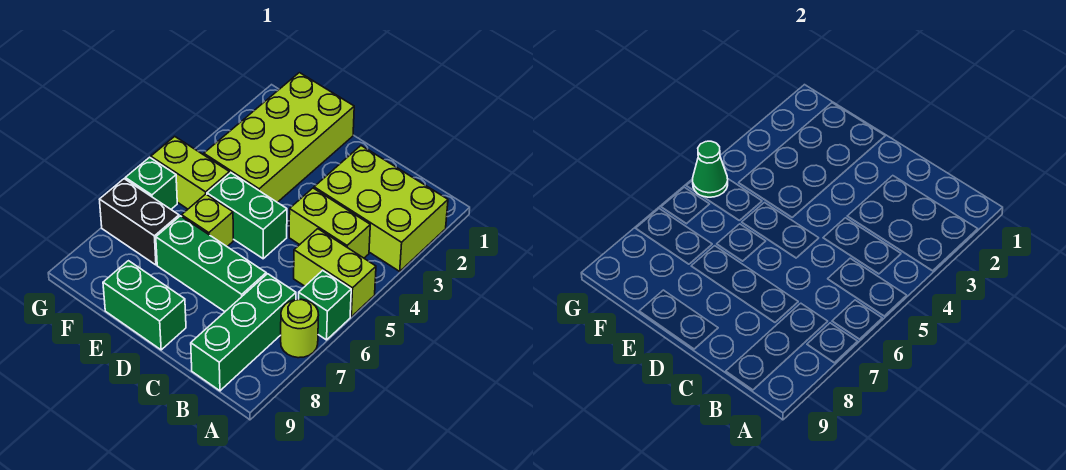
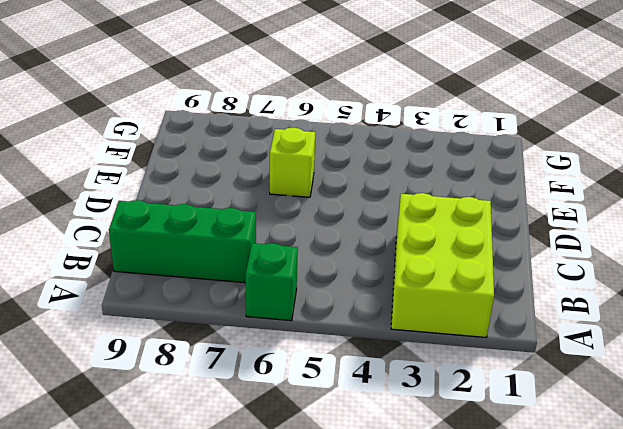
none -> lime brick A5:B5 level 1
none -> lime round brick A7 level 1
none -> lime brick B4:C4 level 1

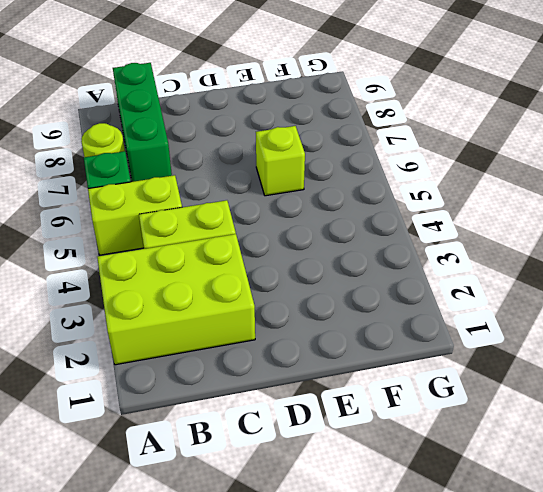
none -> green brick C7:E7 level 1
none -> green brick D5:E5 level 1
none -> green brick D9:E9 level 1

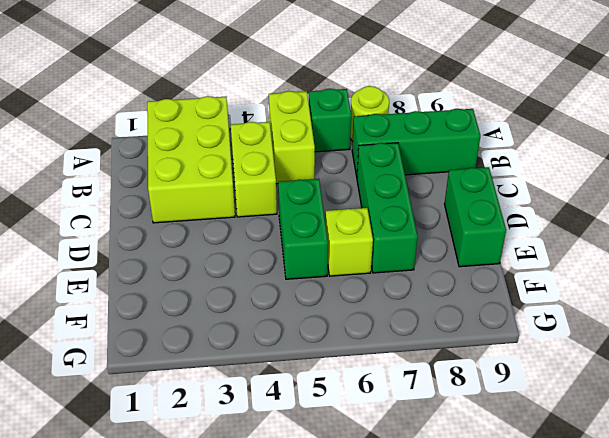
none -> lime brick E1:F4 level 1
none -> lime brick F5:G5 level 1
none -> black brick F7:G7 level 1

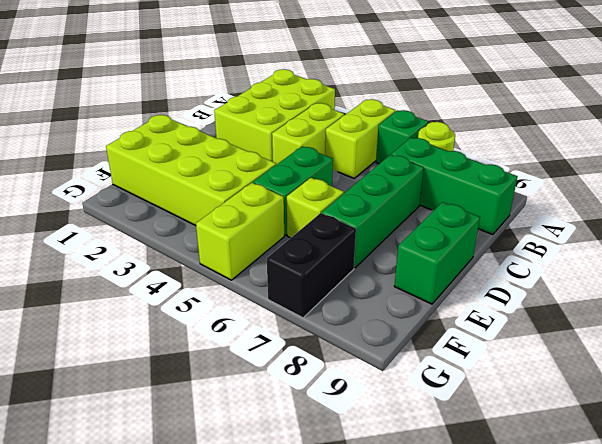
none -> green brick G6 level 1
none -> green cone G5 level 2

